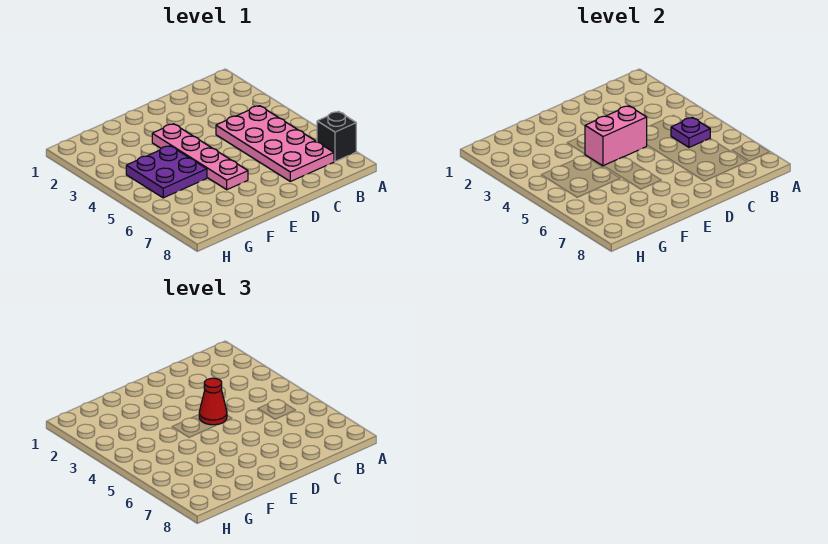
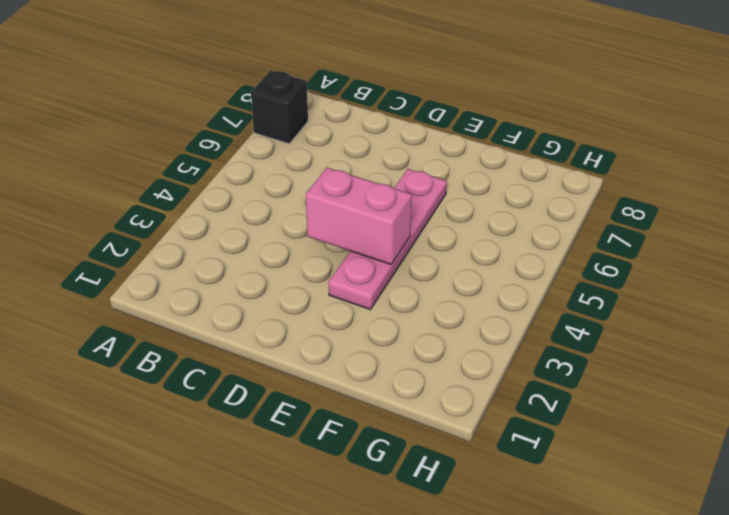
none -> pink plate B4:C7 level 1
none -> purple plate F4:G5 level 1

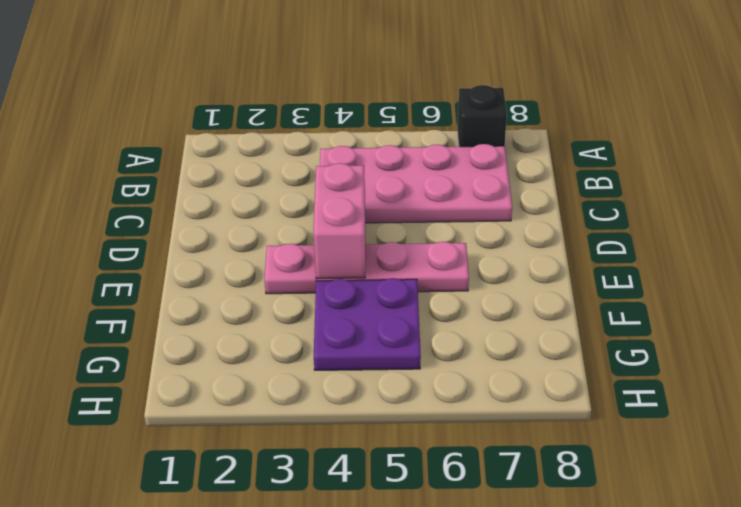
none -> purple plate B5 level 2
none -> red cone D4 level 3

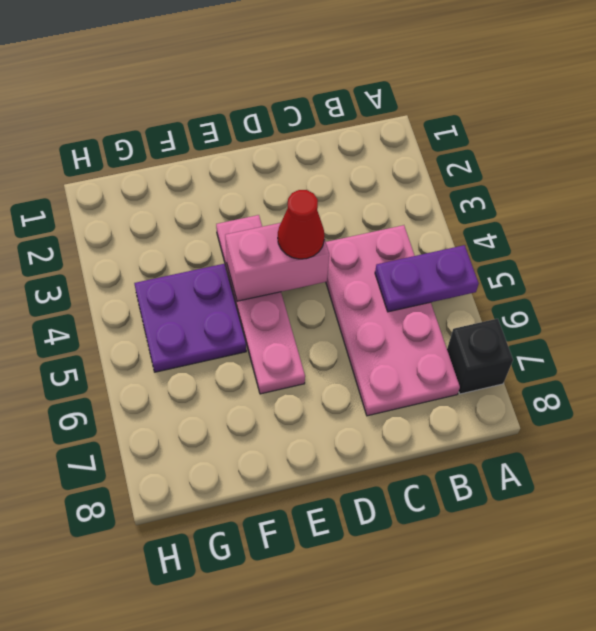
purple plate A5:B5 level 2 -> purple plate B5 level 2

